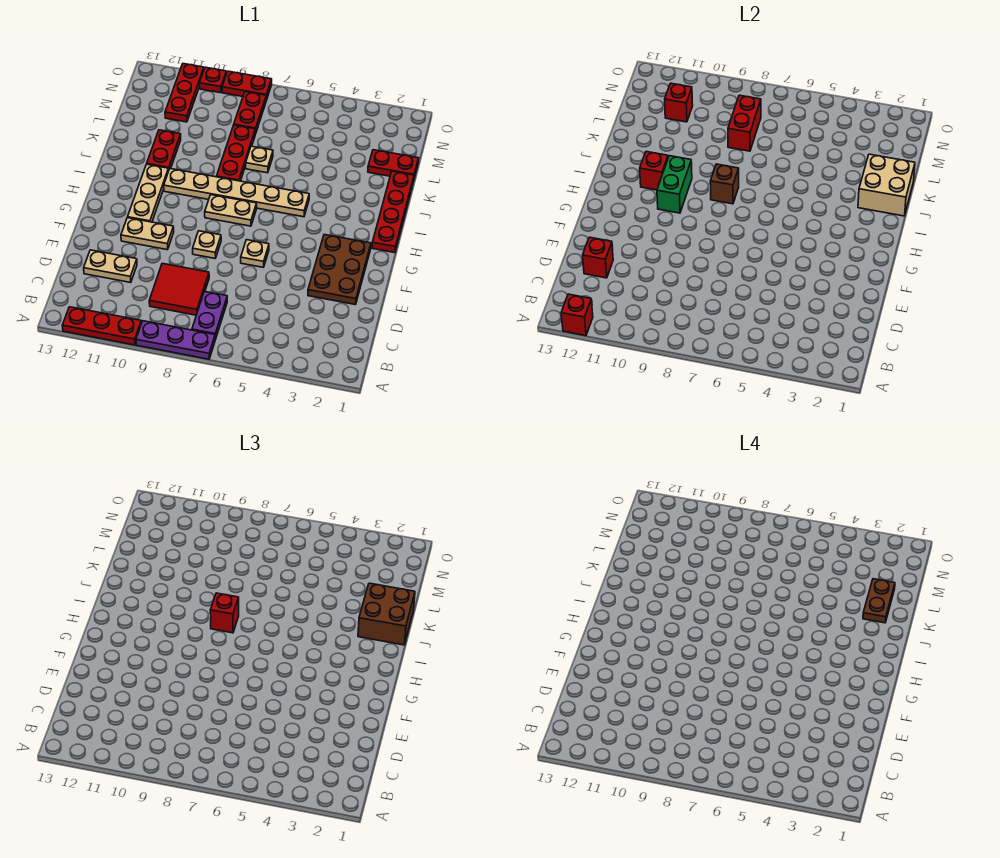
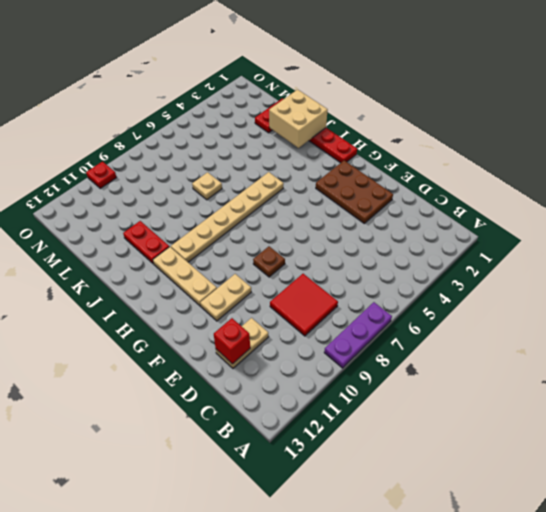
brown plate F8 level 1 -> tan plate F8 level 1
none -> red plate A10:A12 level 1
none -> purple plate B7:C7 level 1
none -> tan plate F6 level 1
none -> tan plate H7:H8 level 1

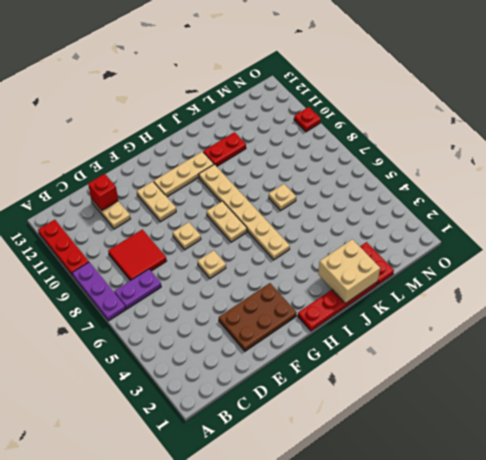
none -> red plate J8:L8 level 1
none -> red plate M8:N8 level 1
none -> red plate M11:O11 level 1
none -> red plate O8:O9 level 1

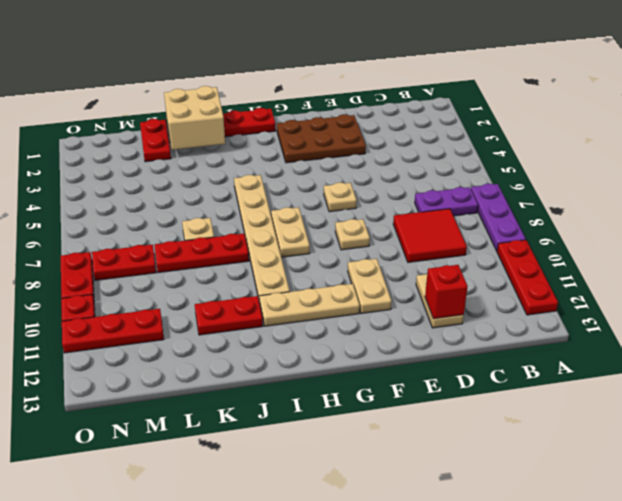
none -> red brick A12 level 2
none -> green brick H10:I10 level 2
none -> brown brick I8 level 2
none -> red brick I11 level 2

